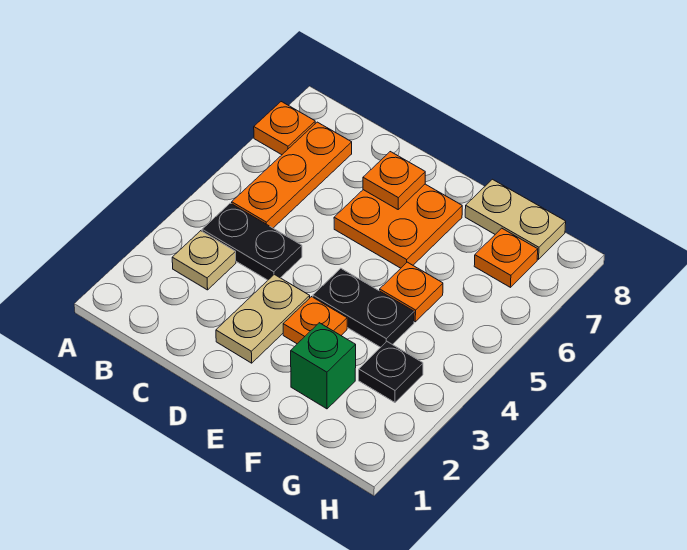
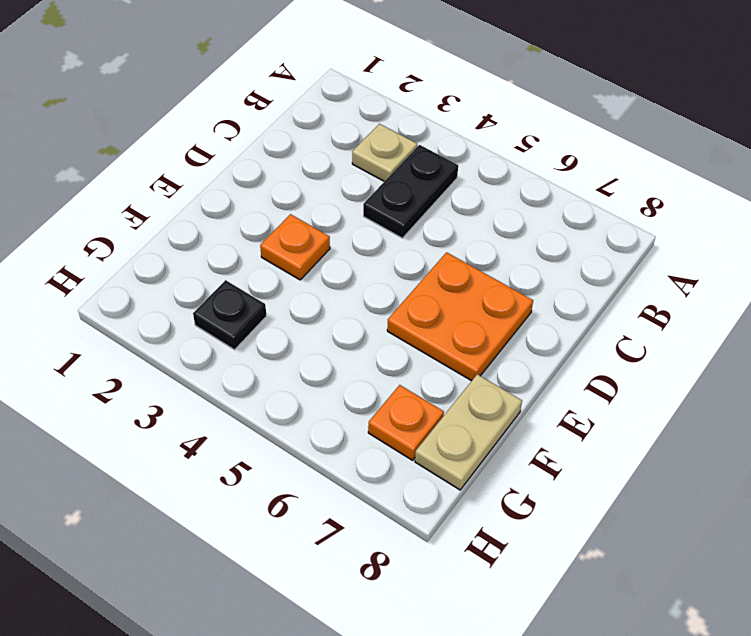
none -> orange plate A7 level 1
none -> orange plate B5:B7 level 1
none -> tan plate D2:D3 level 1

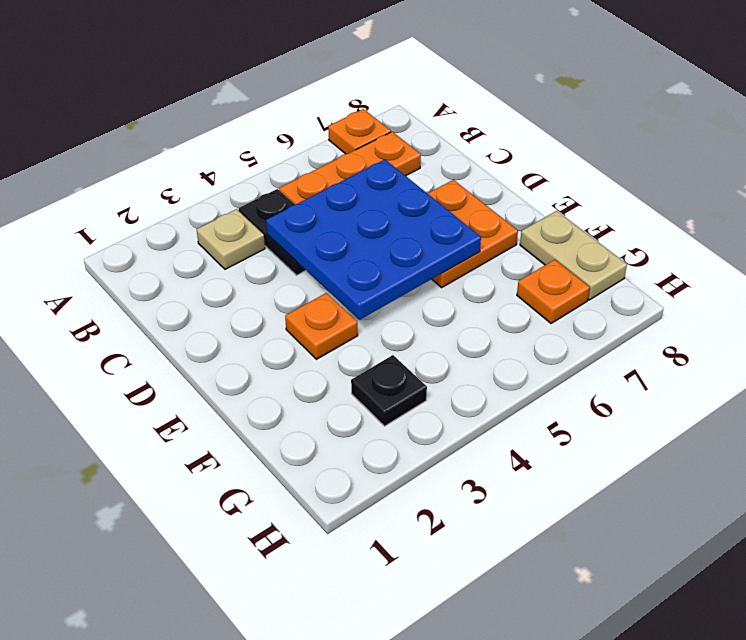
blue plate C4:E6 level 2 -> none
none -> tan plate D2:D3 level 1
none -> black plate E4:F4 level 1
none -> green brick F2 level 1

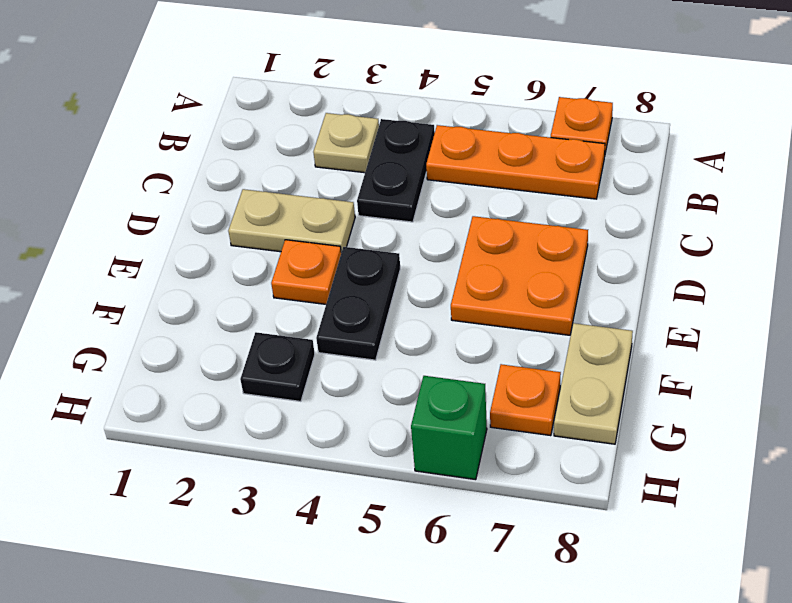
green brick H6 level 1 -> green brick F2 level 1
none -> orange plate F5 level 1
none -> orange plate D7 level 2

